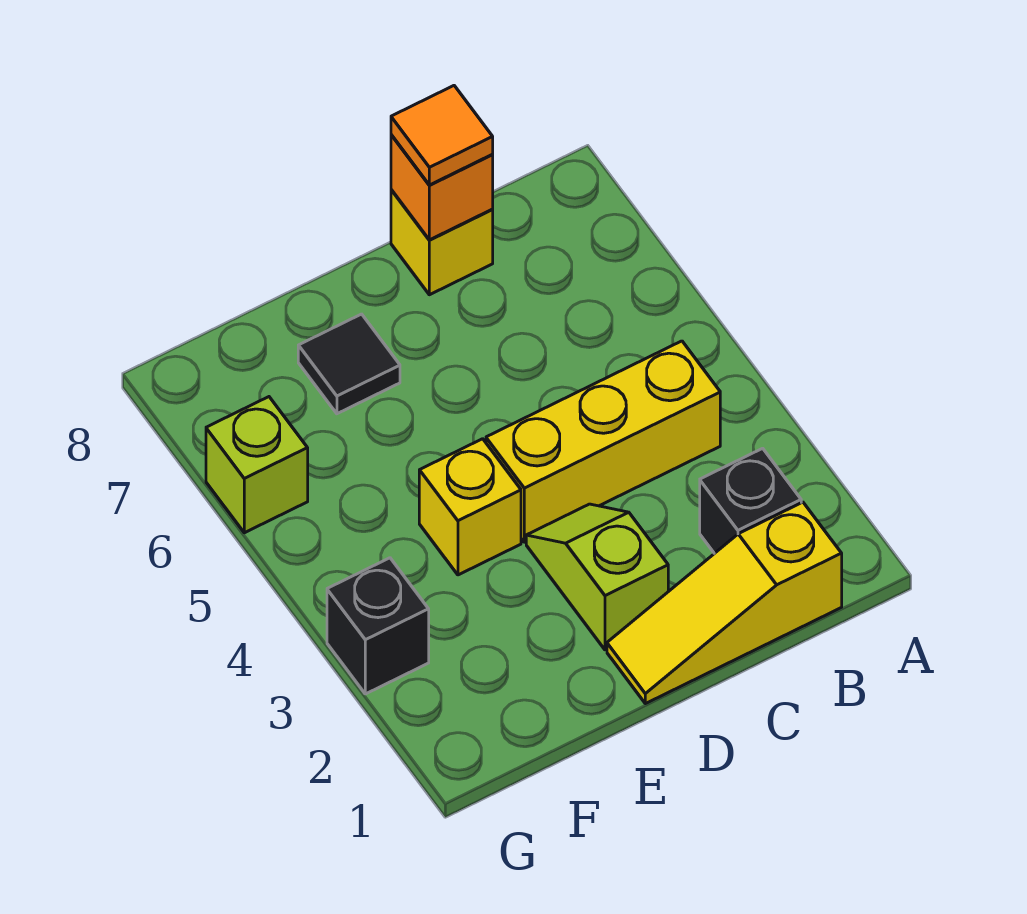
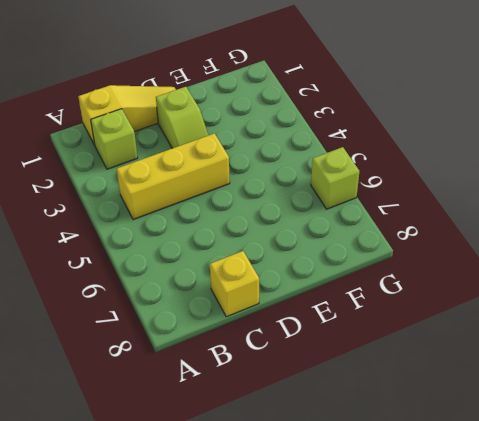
lime brick B2 level 1 -> black brick B2 level 1
none -> yellow brick E4 level 1
none -> black tile E7 level 1

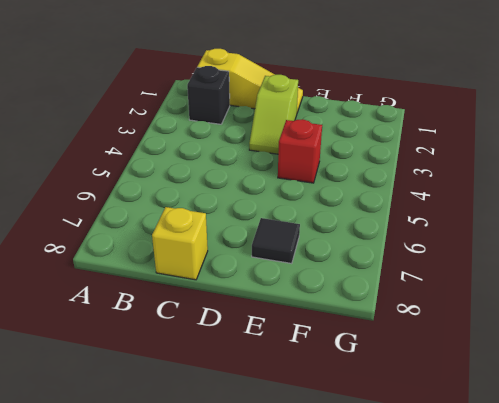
red brick E4 level 1 -> yellow brick E4 level 1
none -> yellow brick B4:D4 level 1
none -> black brick G3 level 1

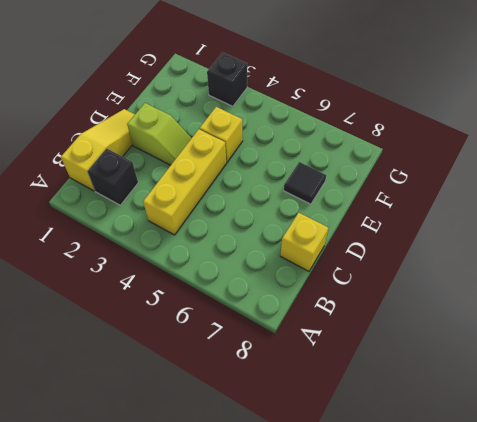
none -> lime brick G6 level 1
none -> orange brick C8 level 2

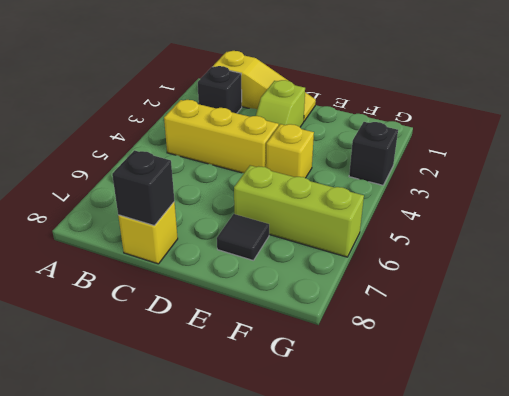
black brick C8 level 2 -> orange brick C8 level 2
lime brick E6:G6 level 1 -> lime brick G6 level 1
none -> orange tile C8 level 3

